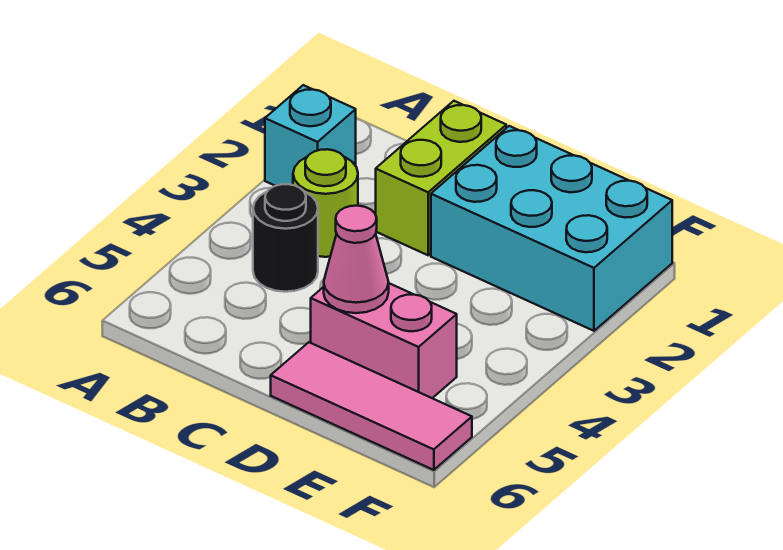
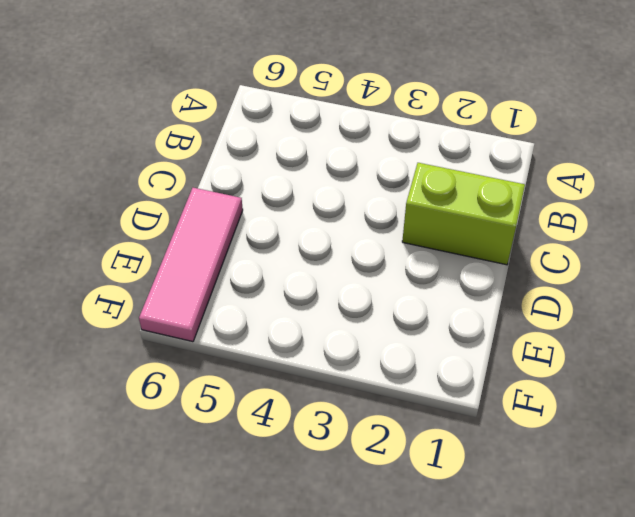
none -> cyan brick A2 level 1
none -> lime round brick B3 level 1

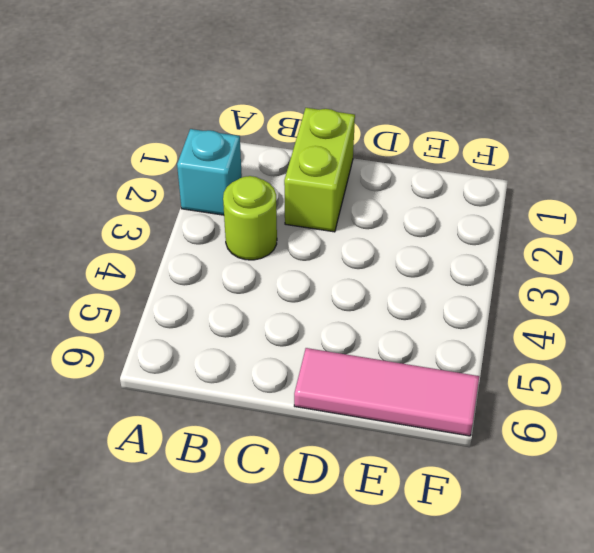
none -> black round brick B4 level 1
none -> cyan brick D1:F2 level 1

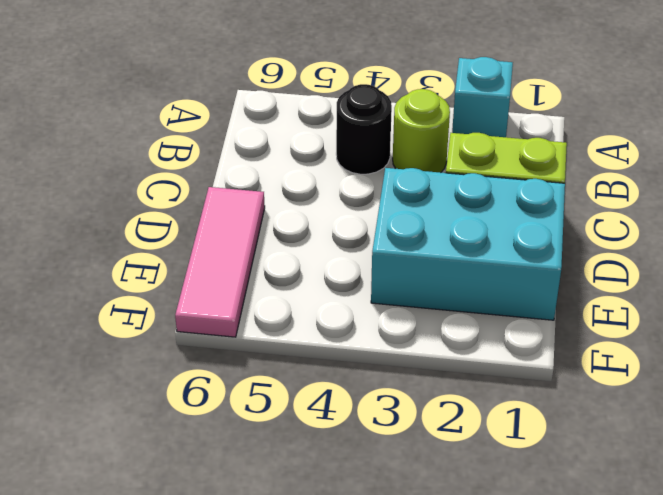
cyan brick D1:E3 level 1 -> cyan brick D1:F2 level 1
none -> pink brick D5:E5 level 1
none -> pink cone D5 level 2

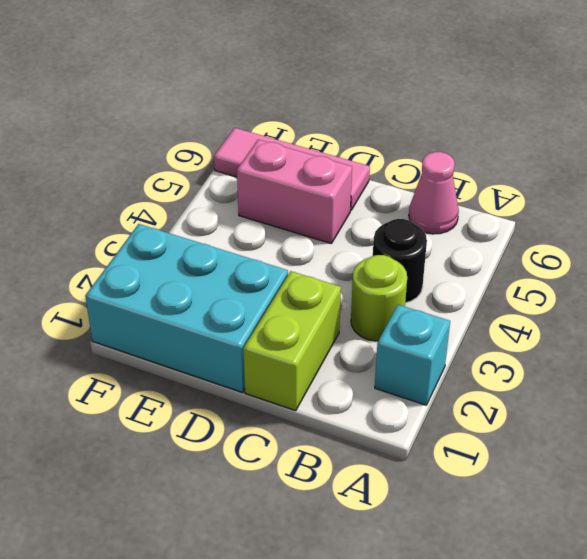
pink cone B6 level 1 -> pink cone D5 level 2

